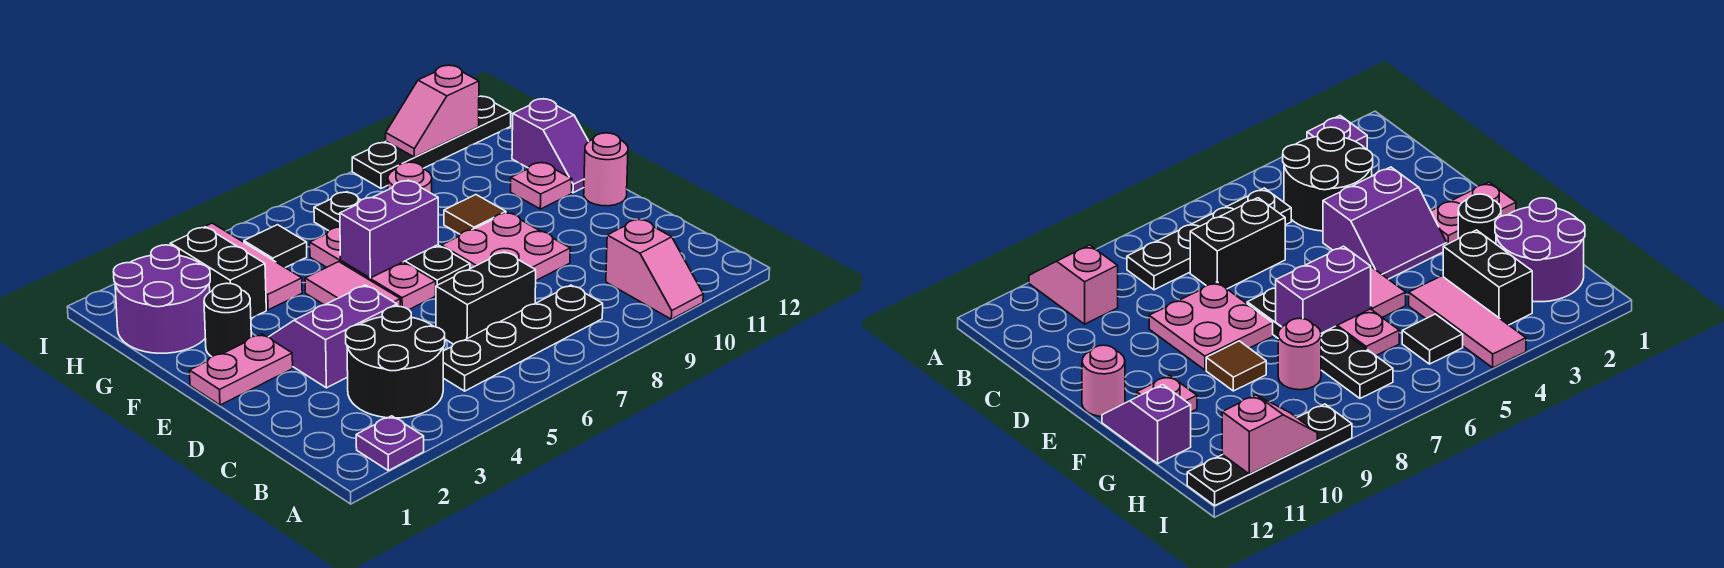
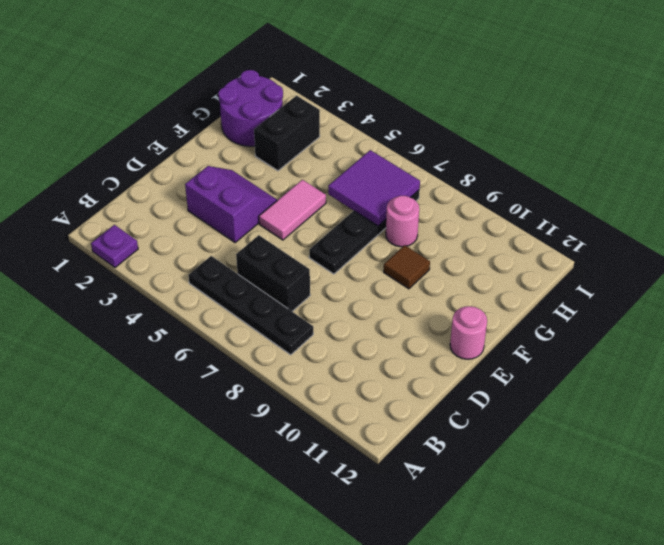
purple tile G6:H7 level 2 -> none
none -> pink slope A10:B10 level 1 top B
none -> black round brick B3:C4 level 1
none -> pink plate D8:E9 level 1

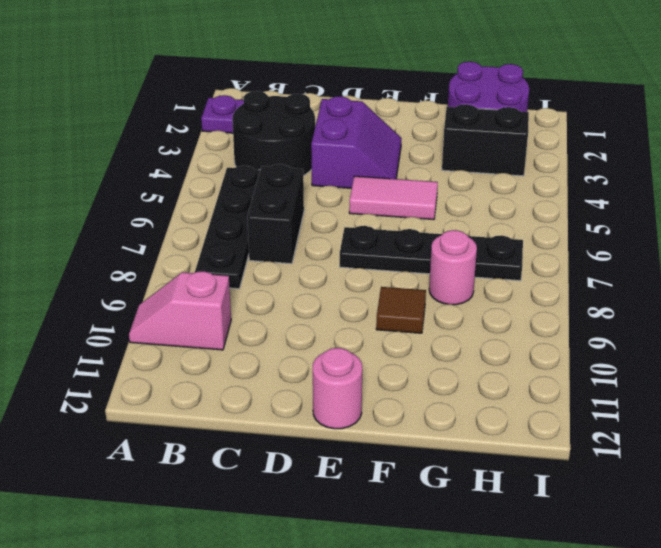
none -> pink plate D8:E9 level 1
none -> pink plate E1:E2 level 1
none -> pink plate E6:G6 level 1

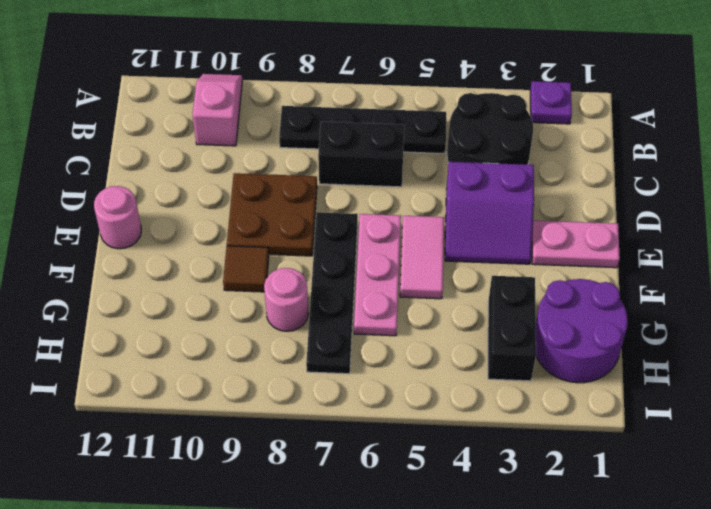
brown plate D8:E9 level 1 -> pink plate D8:E9 level 1
none -> black round brick F2 level 1
none -> pink plate F11 level 1
none -> purple slope F12:G12 level 1 top G

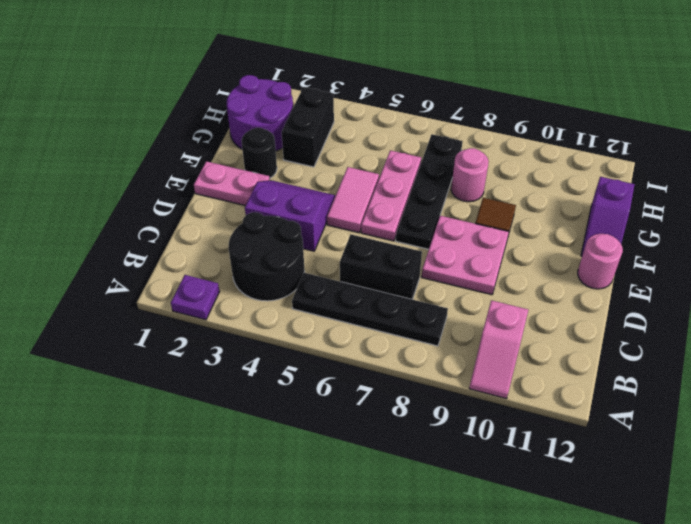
none -> pink plate F11 level 1
none -> pink tile G4:I4 level 1
none -> black tile H5 level 1

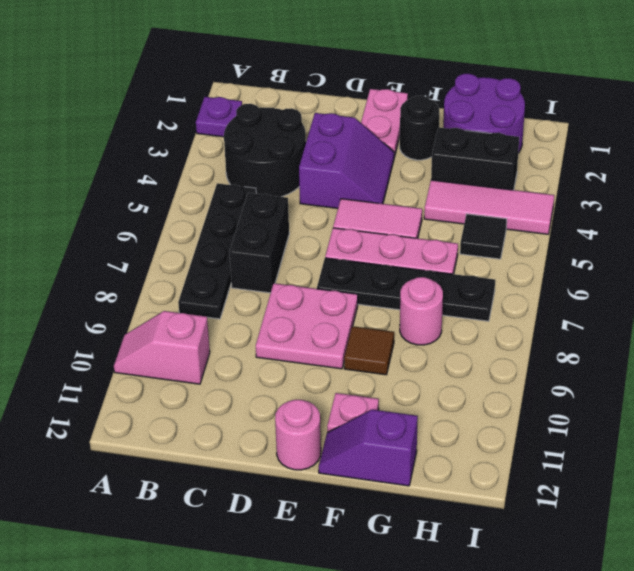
none -> black plate I9:I12 level 1
none -> purple brick F6:F7 level 2
none -> pink slope I10:I11 level 2 top 11

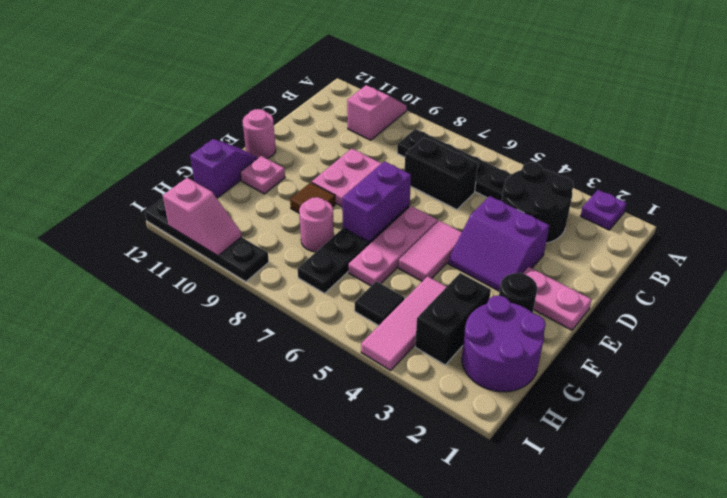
purple brick E7:F7 level 2 -> purple brick F6:F7 level 2

